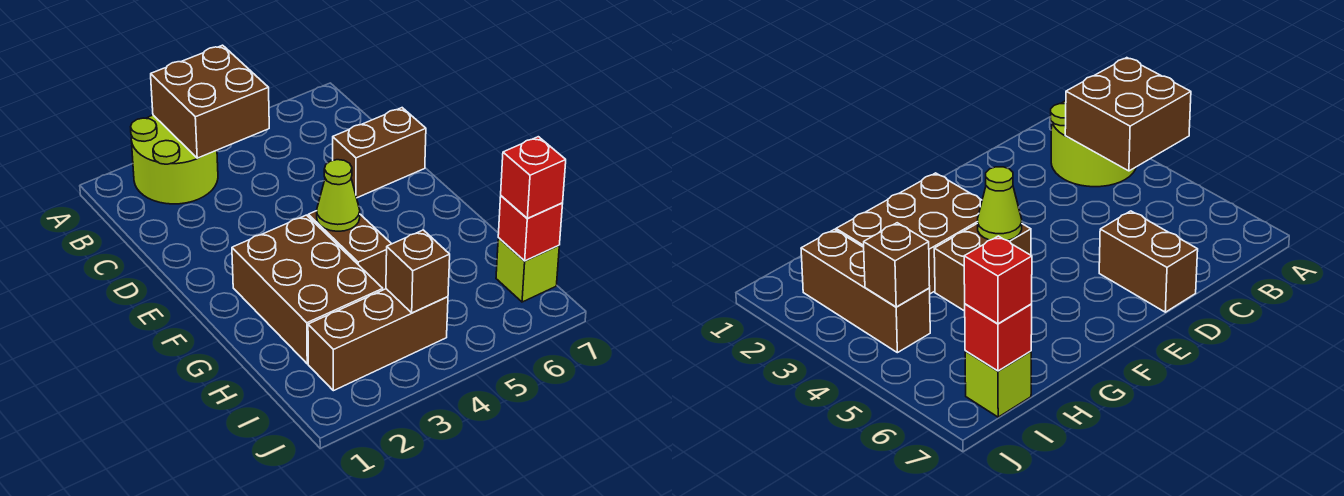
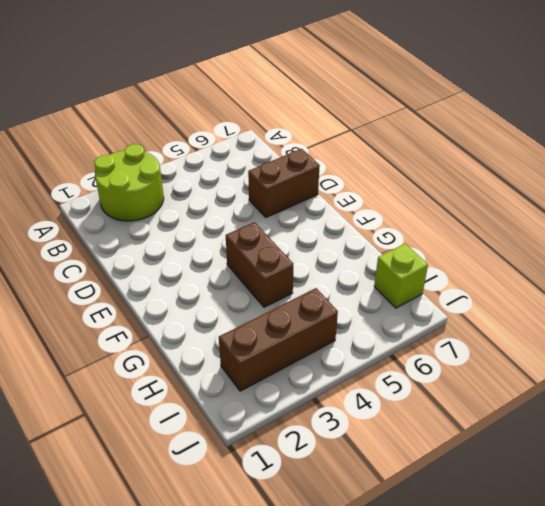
none -> brown brick F2:H3 level 1
none -> brown brick A3:B4 level 2

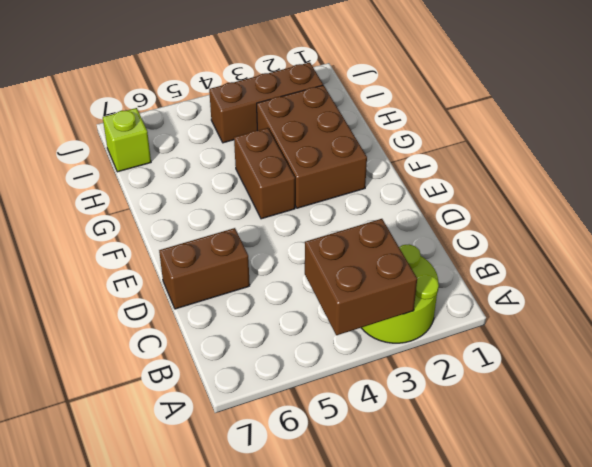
none -> lime cone F4 level 2
none -> brown brick I4 level 2

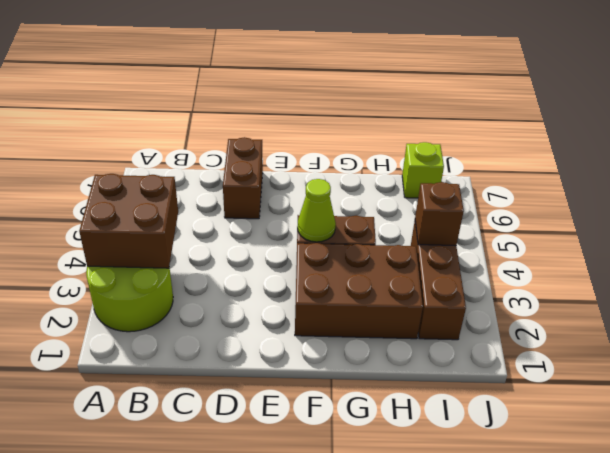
none -> red brick I7 level 2
none -> red brick I7 level 3

